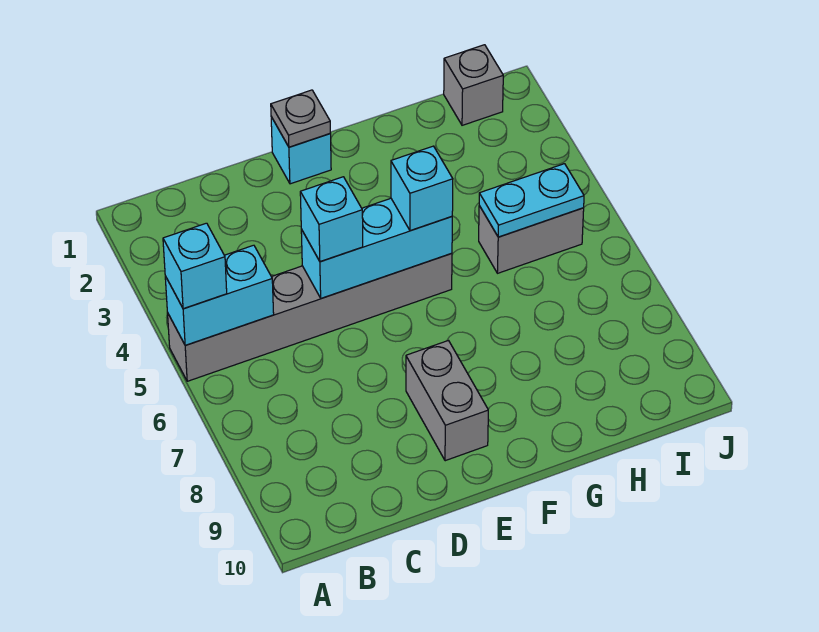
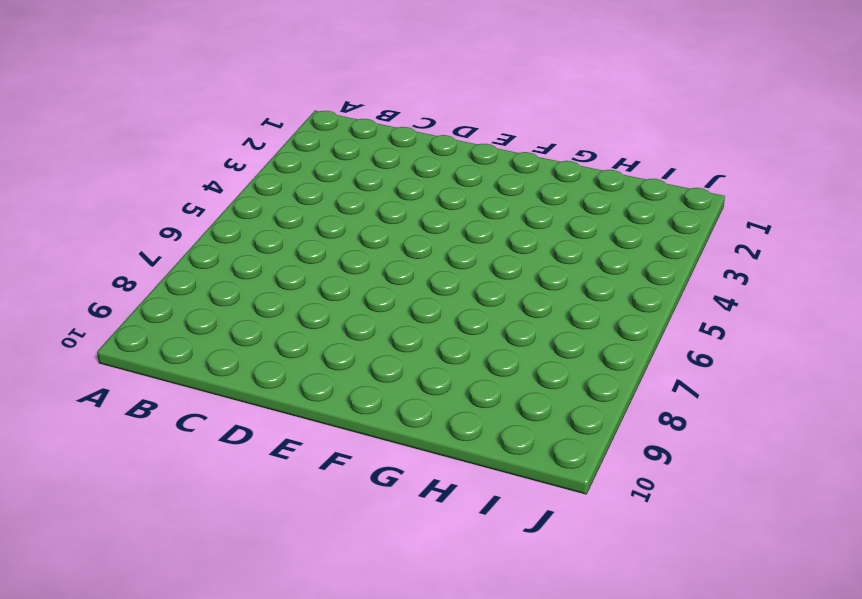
none -> grey brick A5:F5 level 1
none -> cyan brick E1 level 1
none -> grey brick E8:E9 level 1

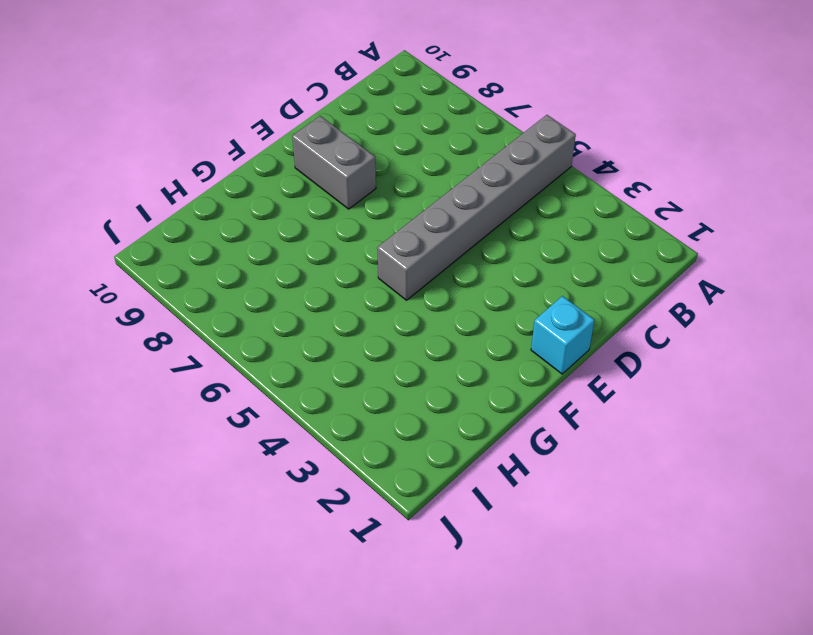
none -> grey brick H5:I5 level 1
none -> grey brick I1 level 1
none -> cyan brick A5:B5 level 2

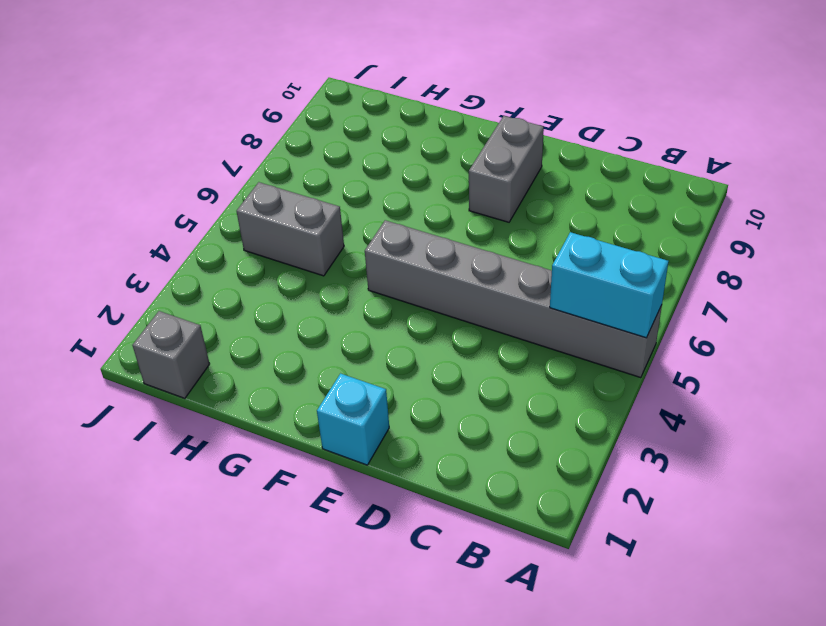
none -> cyan brick D5:F5 level 2
none -> grey plate E1 level 2
none -> cyan plate H5:I5 level 2

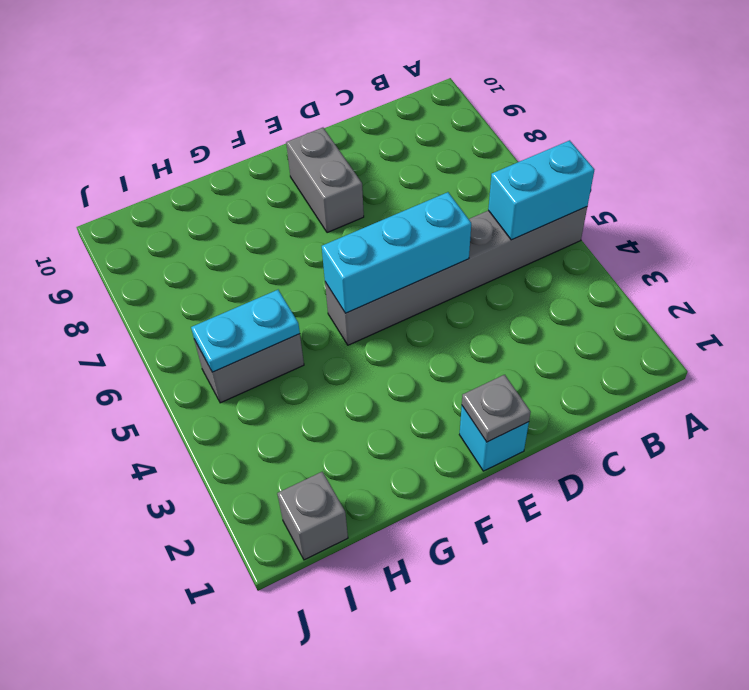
none -> cyan brick A5 level 3
none -> cyan brick D5 level 3
none -> cyan brick F5 level 3

